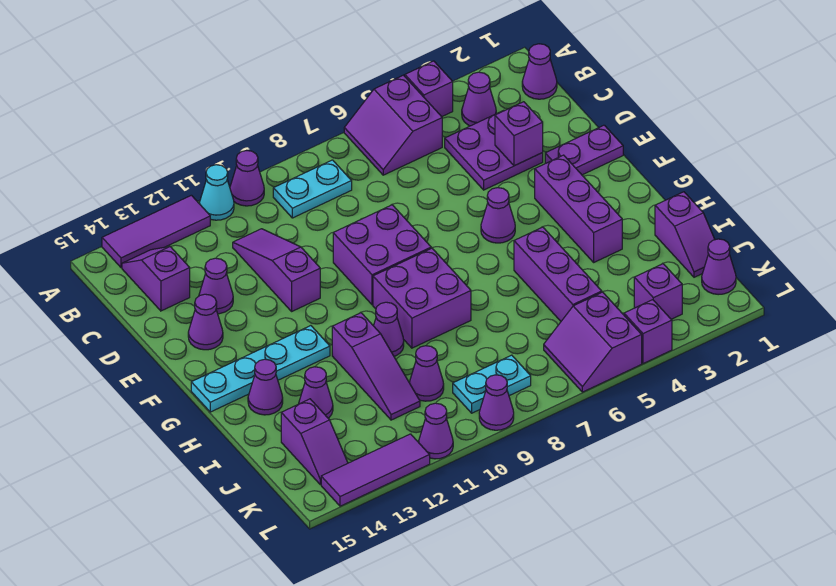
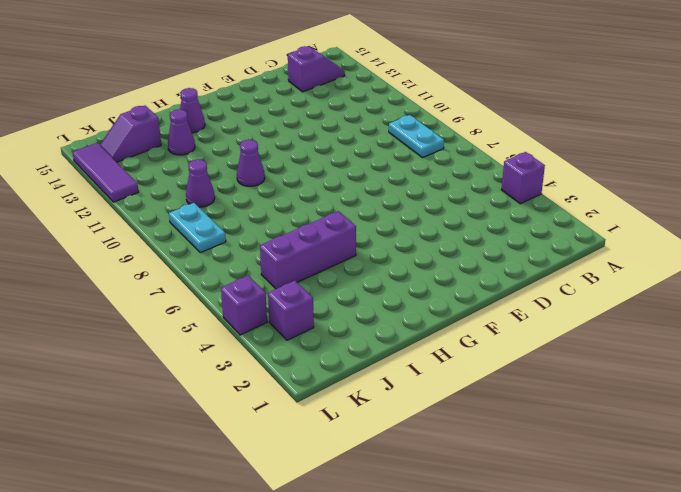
none -> purple slope A5:B6 level 1 top 5
none -> purple cone A10 level 1
none -> cyan cone A11 level 1
none -> purple tile A12:A14 level 1

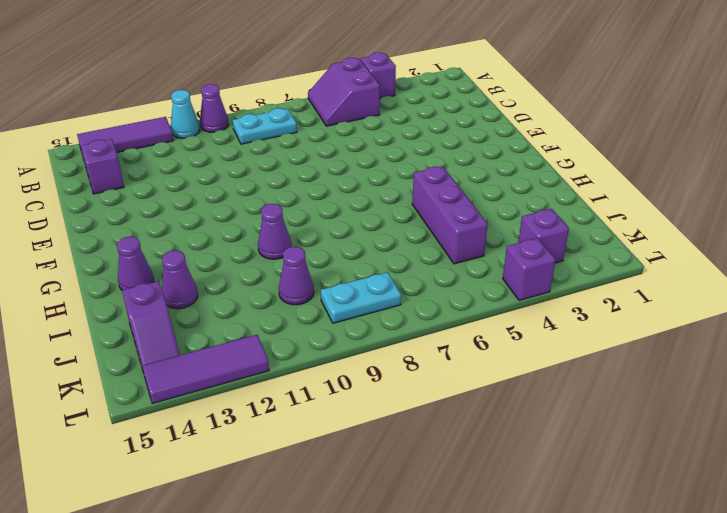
none -> purple cone B1 level 1
none -> purple cone B3 level 1
none -> purple plate C3:D4 level 1
none -> purple slope C11:E11 level 1 top E

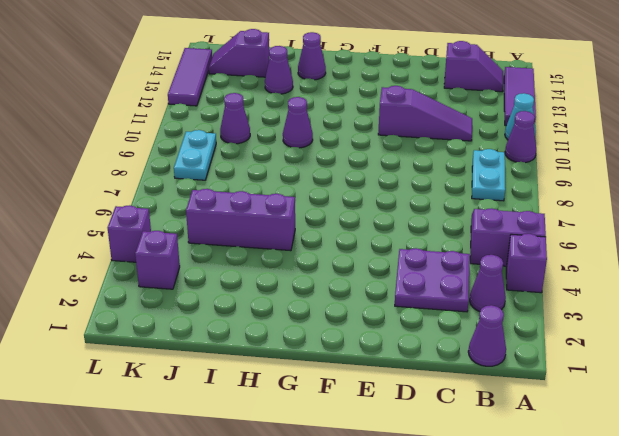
none -> purple cone D13 level 1
none -> purple plate E1:E2 level 1
none -> purple brick E8:F9 level 1
none -> purple cone E14 level 1

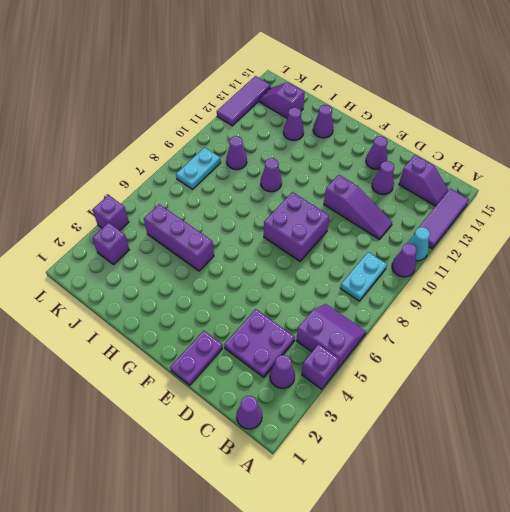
none -> purple brick F3:H3 level 1
none -> purple cone F5 level 1
none -> purple brick G8:H9 level 1
none -> cyan plate G12:G15 level 1

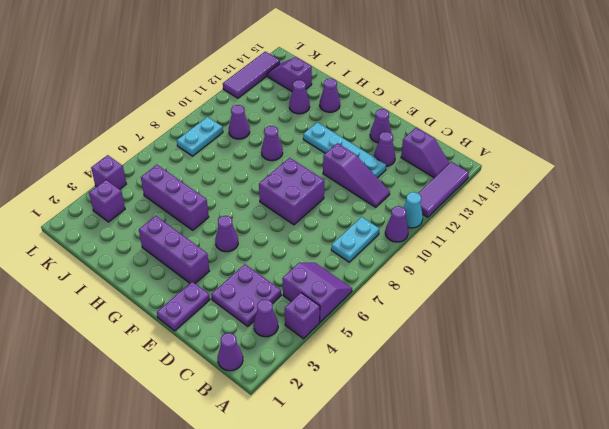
cyan plate D12:G12 level 1 -> cyan plate G12:G15 level 1
none -> purple brick G8:H9 level 1
none -> purple slope H11:J11 level 1 top H
none -> purple slope I1:J1 level 1 top I
none -> purple cone K1 level 1

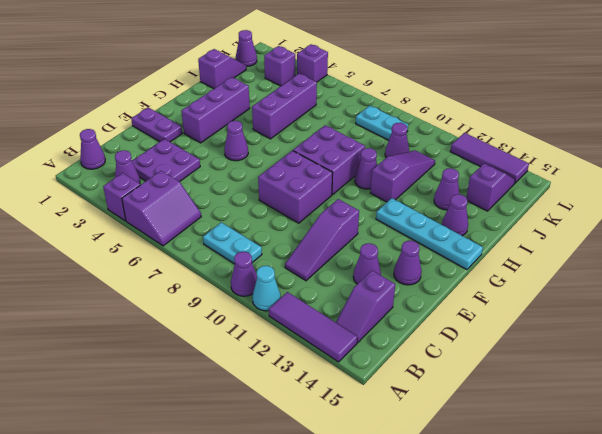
none -> purple slope K5:L6 level 1 top 5
none -> purple cone L9 level 1
none -> purple cone L11 level 1
none -> purple brick D3 level 2

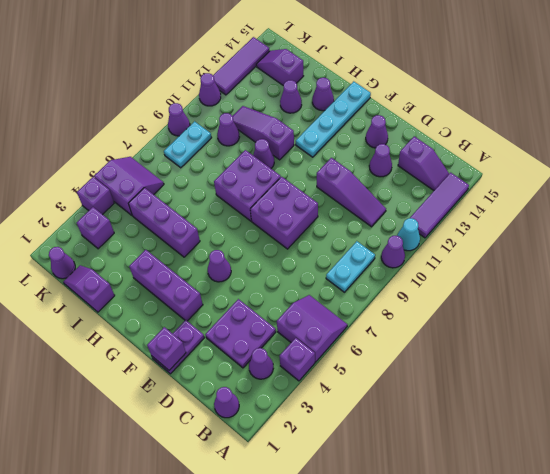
purple brick E1 level 2 -> purple brick D3 level 2

